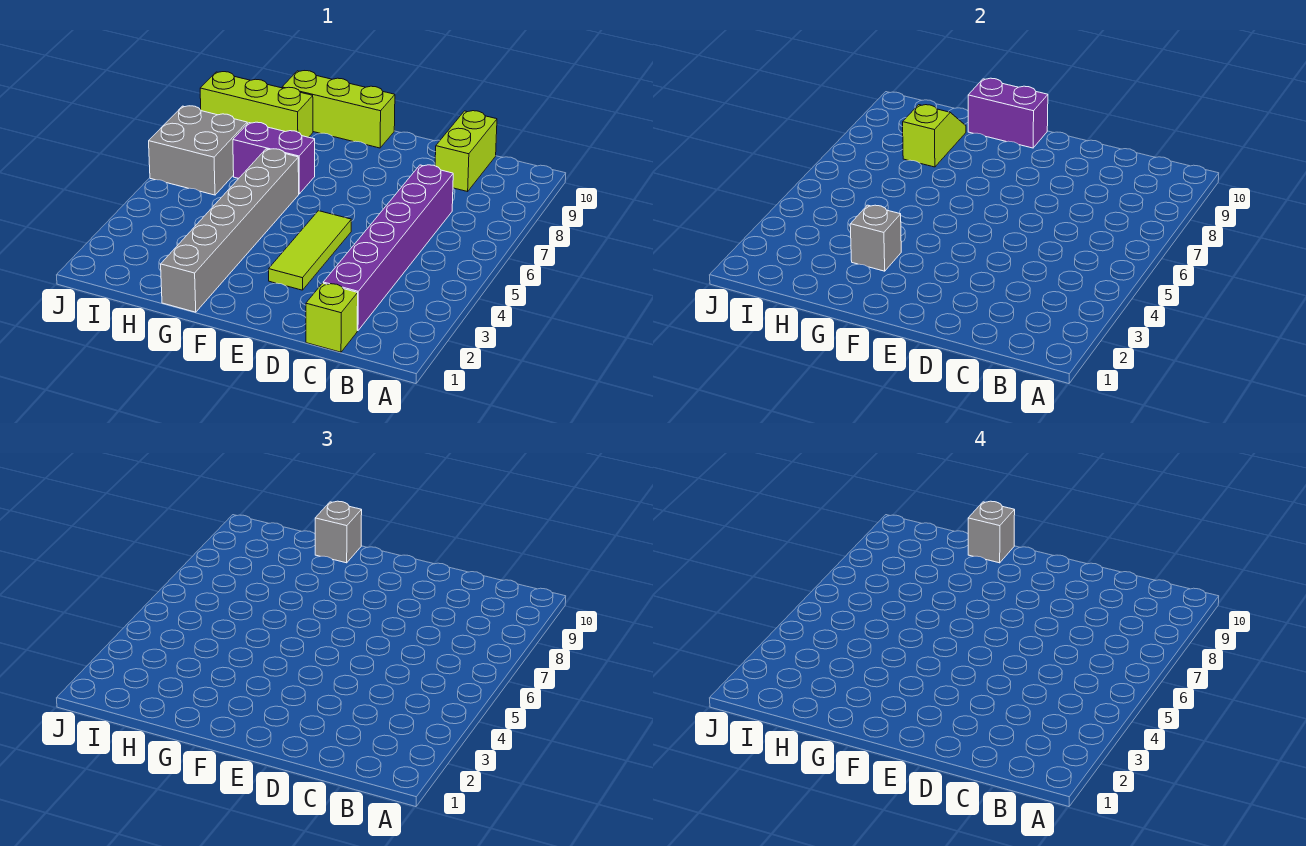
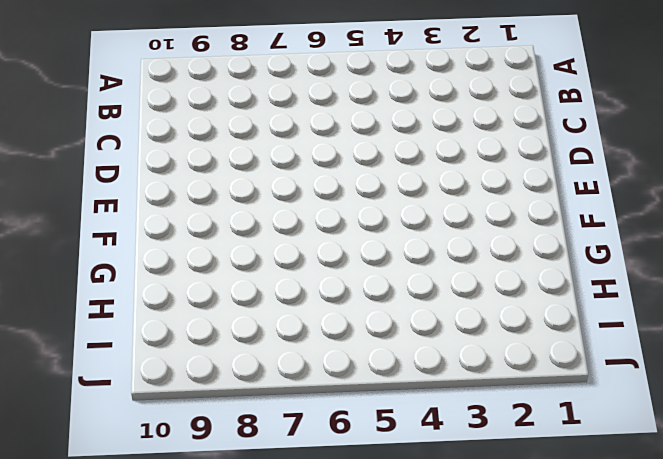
none -> lime brick C1 level 1
none -> purple brick C2:C7 level 1
none -> lime brick C9:C10 level 1

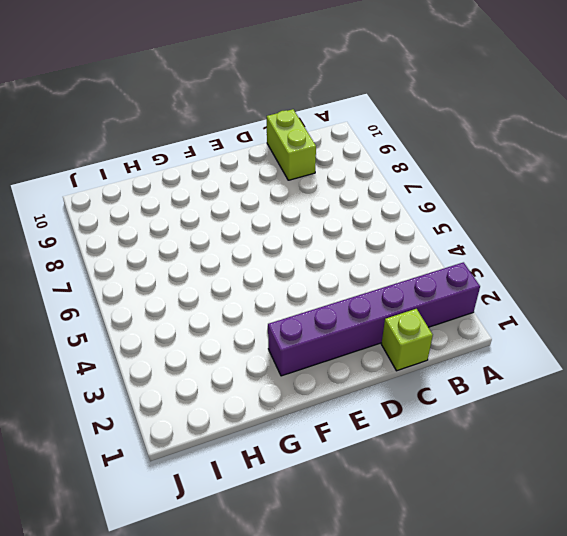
purple brick A2:F2 level 1 -> purple brick C2:C7 level 1
none -> lime tile E3:E5 level 1
none -> lime brick F10:H10 level 1
none -> grey brick G1:G6 level 1

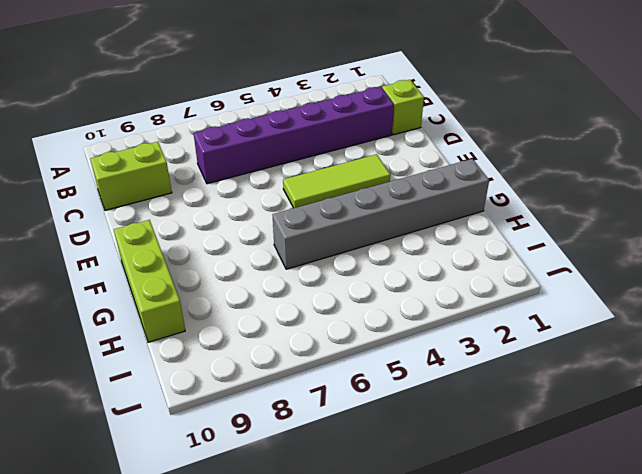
none -> purple brick G7:H7 level 1
none -> lime brick H9:J9 level 1
none -> grey brick I6:J7 level 1

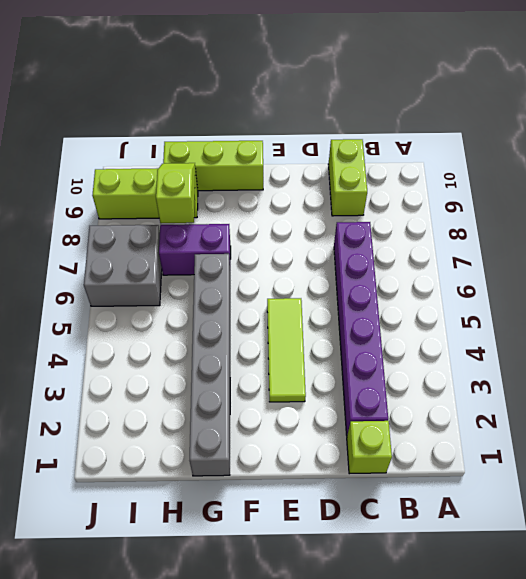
none -> purple brick F10:G10 level 2
none -> grey brick G3 level 2
none -> grey brick G10 level 3

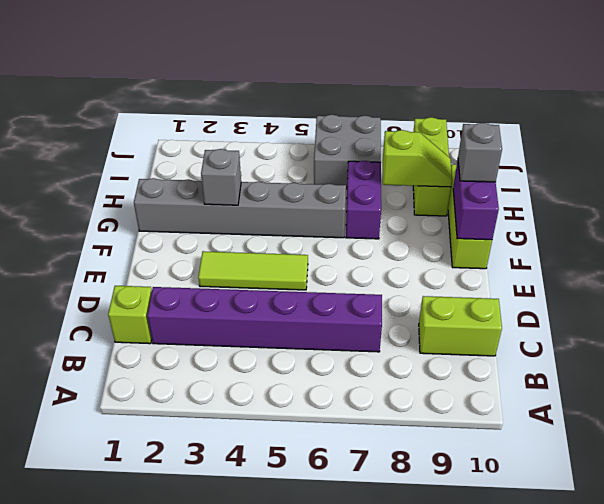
none -> grey brick G10 level 4

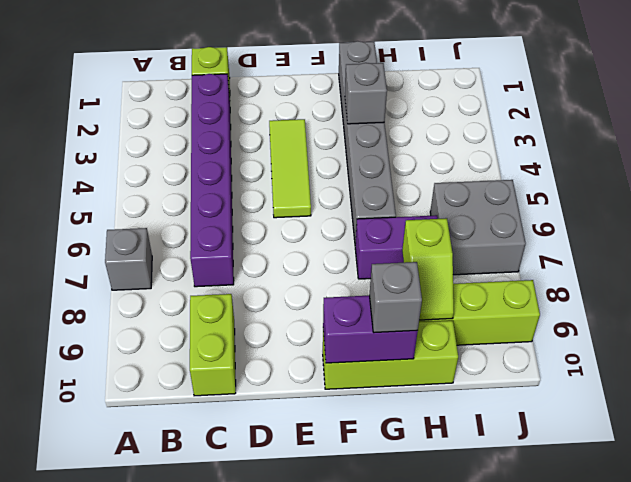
grey brick A7 level 1 -> grey brick G10 level 4

